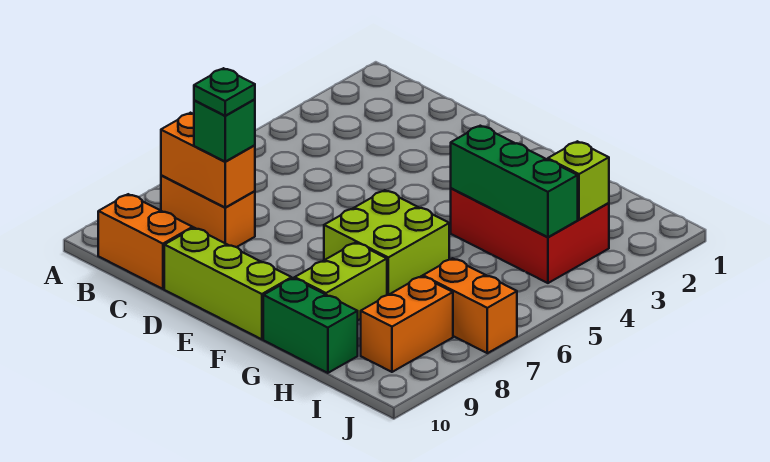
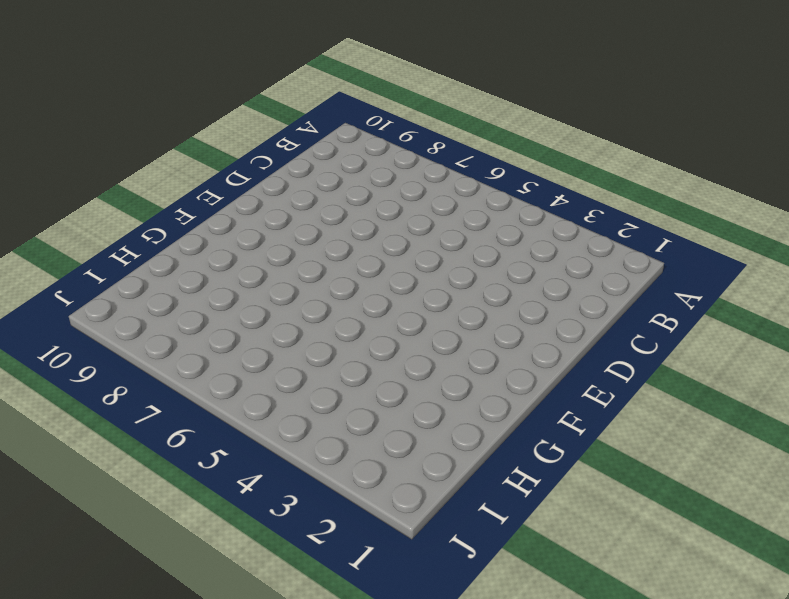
none -> orange brick B8:C8 level 1
none -> orange brick B10:C10 level 1
none -> lime brick D10:F10 level 1

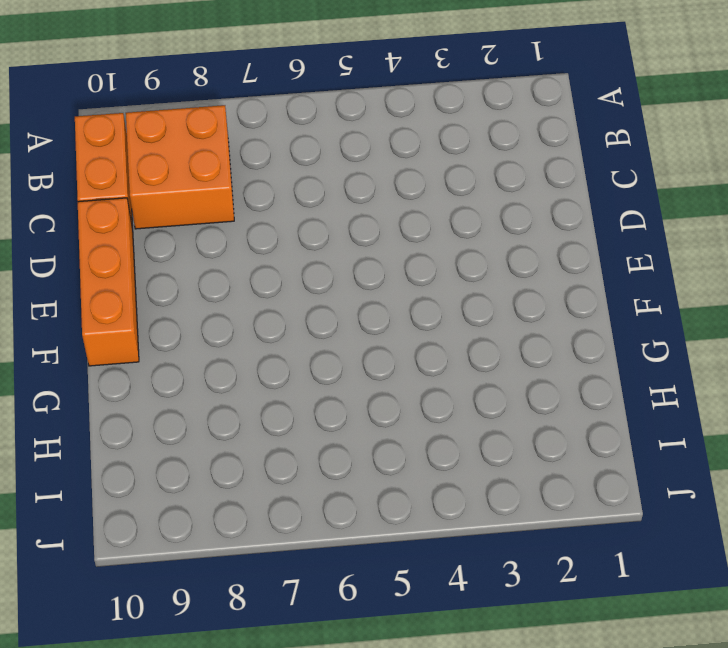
orange brick B8:C9 level 1 -> orange brick B8:C8 level 1
orange brick D10:F10 level 1 -> lime brick D10:F10 level 1
none -> lime brick F6:G7 level 1
none -> red brick G3:I4 level 1
none -> lime brick G8:G9 level 1

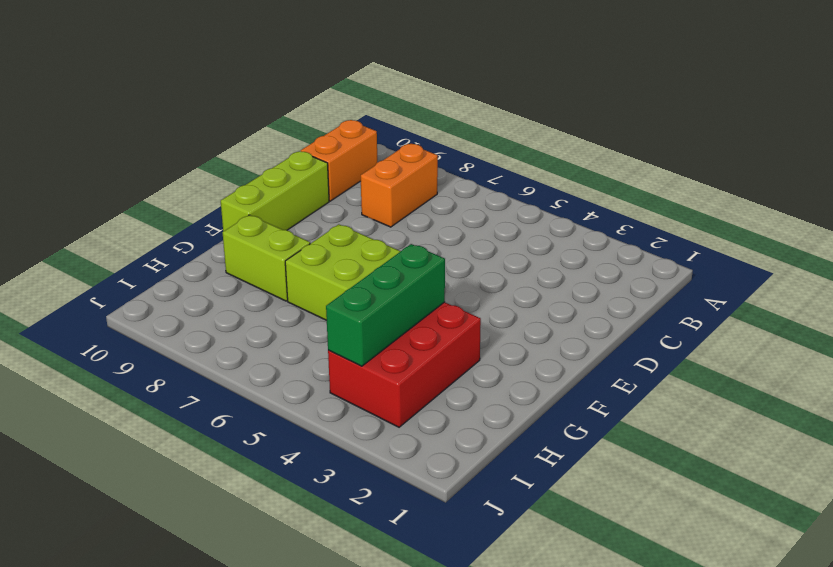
none -> green brick G10:H10 level 1
none -> orange brick I7:J7 level 1
none -> orange brick I8:I9 level 1

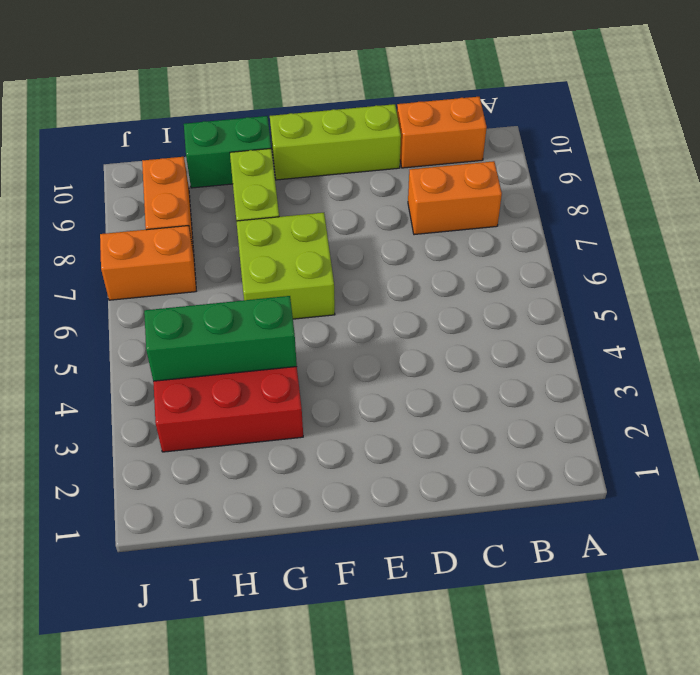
none -> orange brick B8:C8 level 2
none -> lime brick I3 level 2
none -> green brick C8 level 3

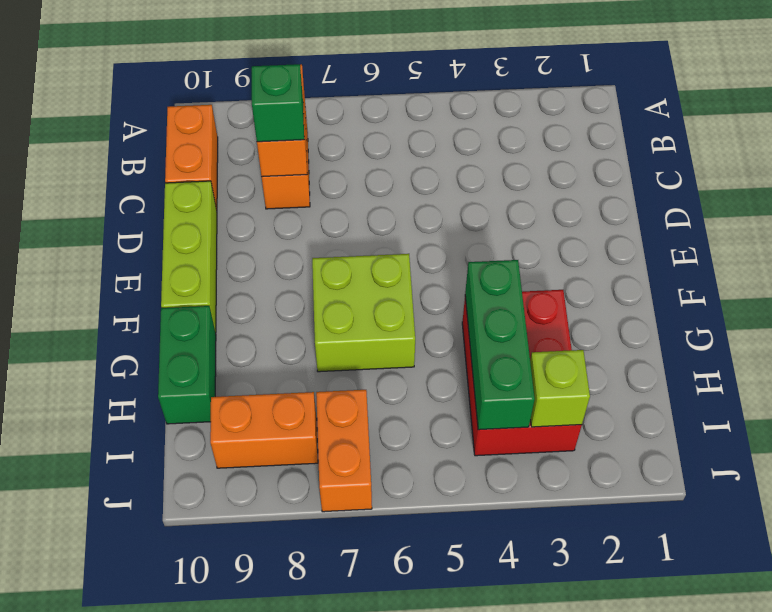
none -> lime brick G8:G9 level 1
none -> green plate C8 level 4

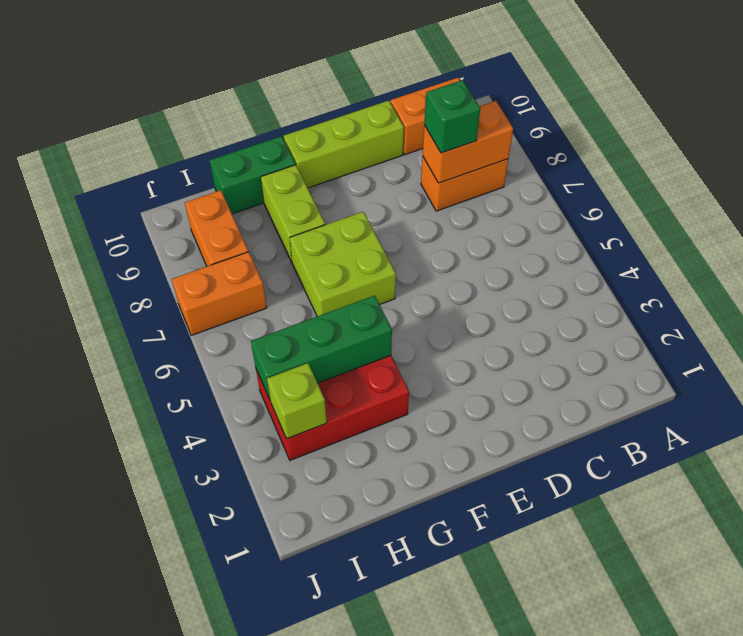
none -> green plate C8 level 4

